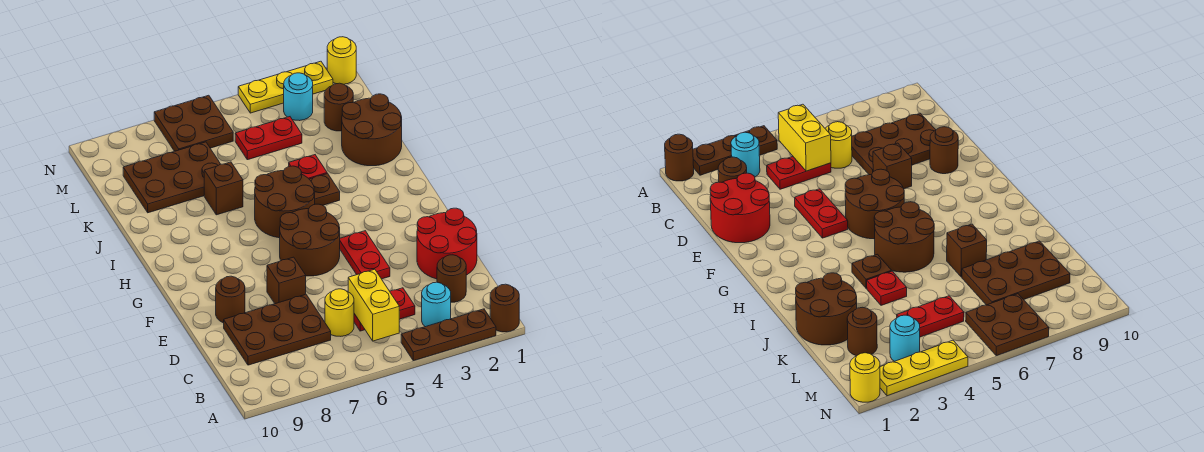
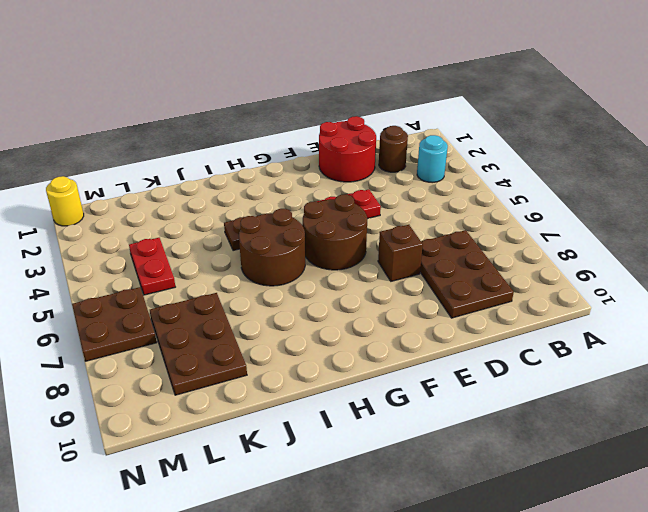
none -> brown round brick A1 level 1
none -> brown plate A2:A4 level 1
none -> red plate C4:C5 level 1

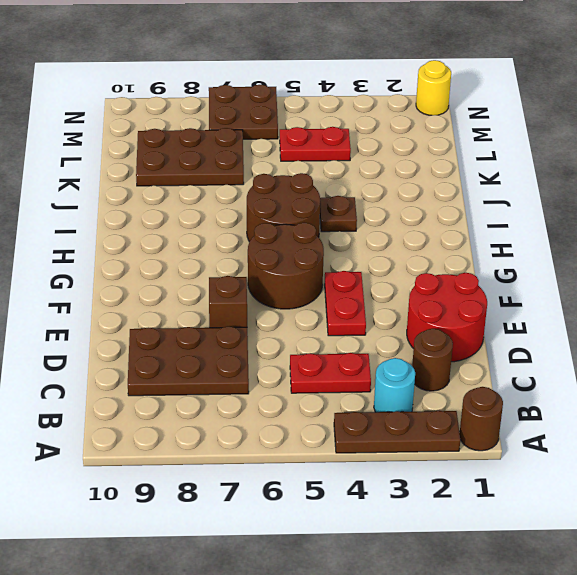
none -> yellow round brick C6 level 1
none -> brown round brick E9 level 1
none -> brown round brick J1:K2 level 1

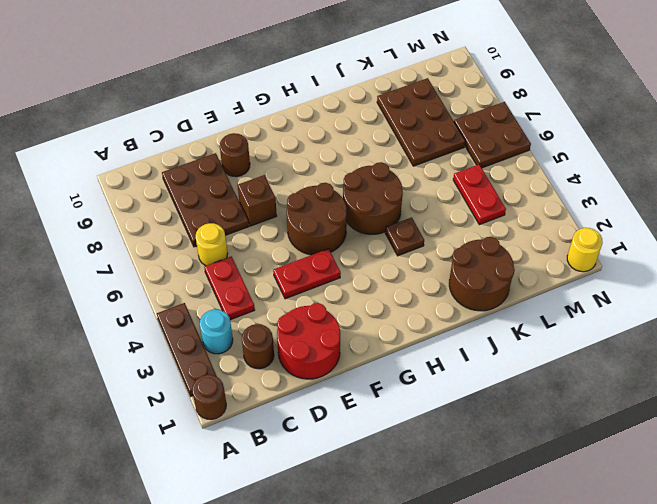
none -> red plate J4 level 1
none -> brown brick J7 level 1
none -> brown round brick L2 level 1

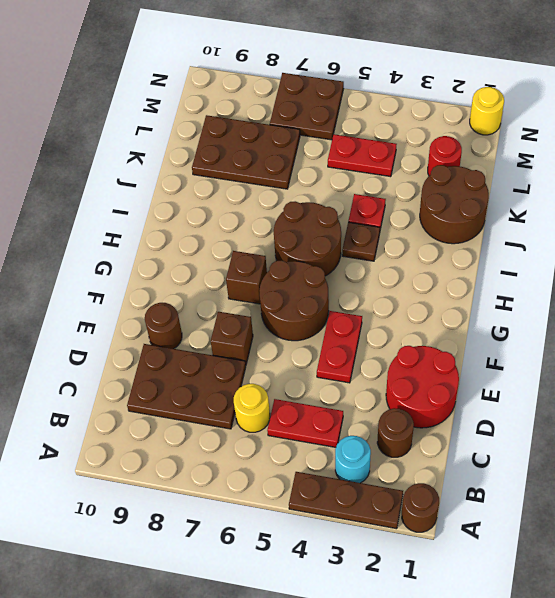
brown brick G7 level 1 -> brown brick J7 level 1
red round brick L2 level 1 -> brown round brick L2 level 1
none -> cyan round brick M3 level 1
none -> yellow plate N2:N4 level 1
none -> yellow brick B5:C5 level 2

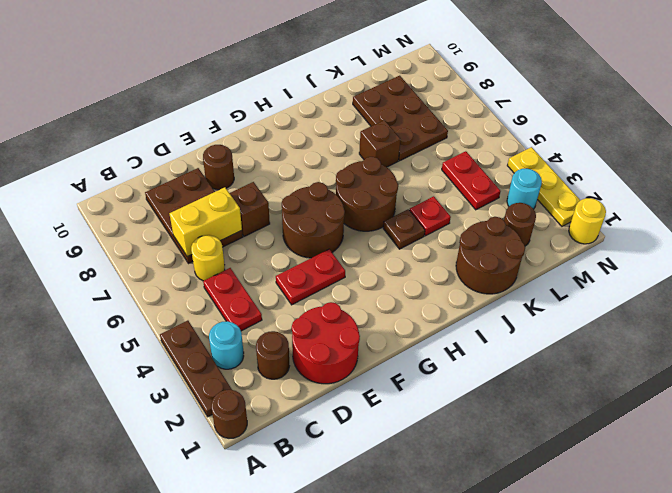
yellow brick C7:D7 level 2 -> yellow brick B5:C5 level 2
none -> brown plate M6:N7 level 1

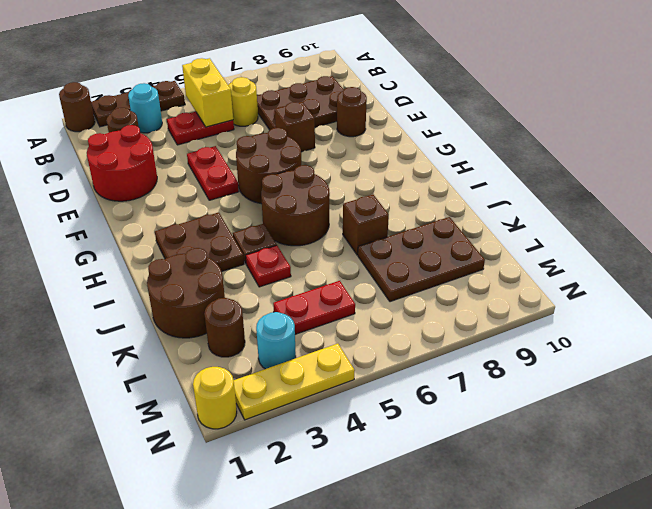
brown plate H2:I3 level 1 -> brown plate M6:N7 level 1

